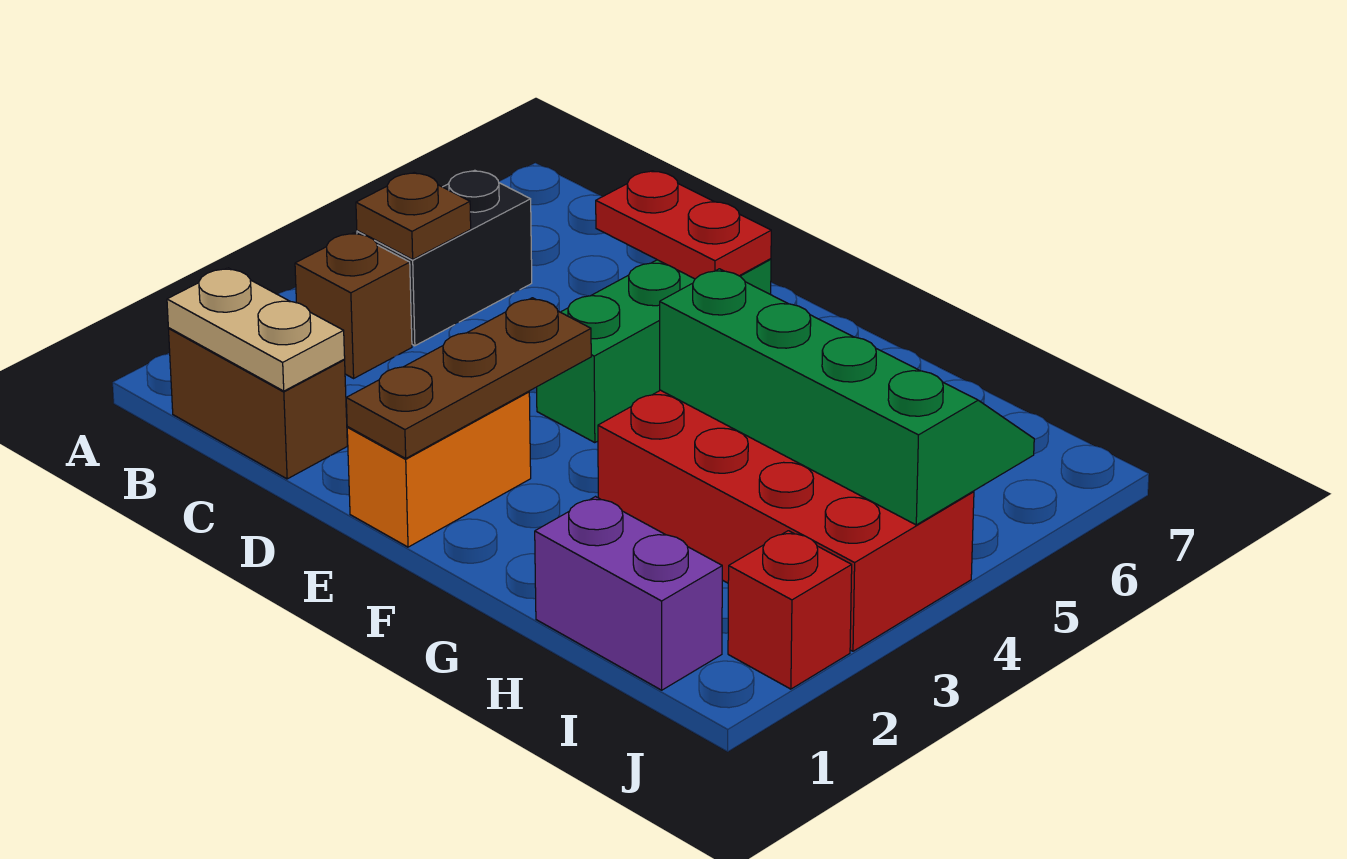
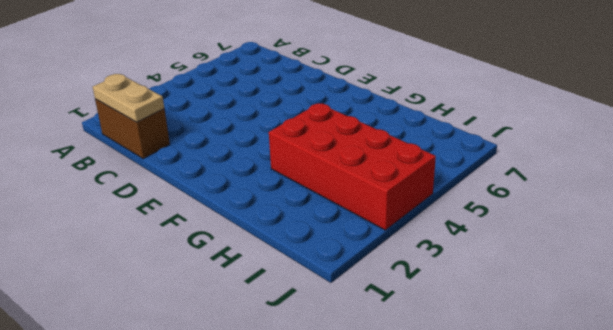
none -> brown brick B3 level 1
none -> black brick B4:B5 level 1
none -> orange brick E1:E2 level 1

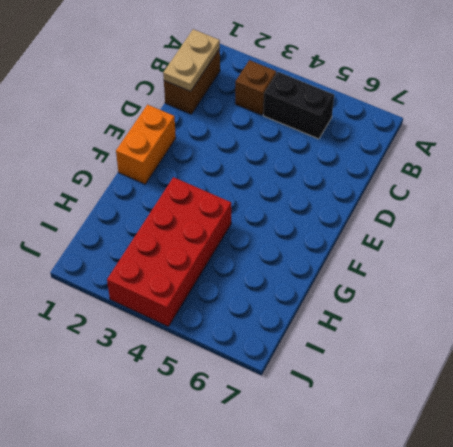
orange brick E1:F1 level 1 -> orange brick E1:E2 level 1
none -> green brick E4:E6 level 1
none -> purple brick H1:I1 level 1
none -> red brick J2 level 1

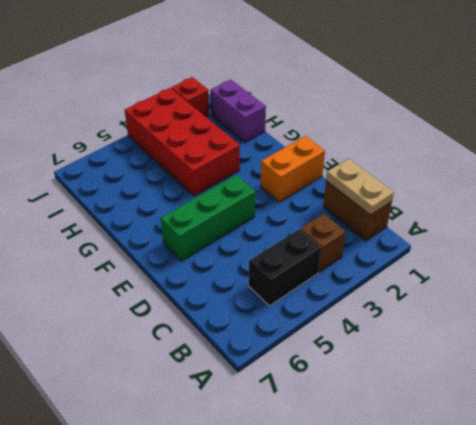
none -> brown plate B4 level 2
none -> red plate D6:E6 level 2
none -> brown plate E1:E3 level 2

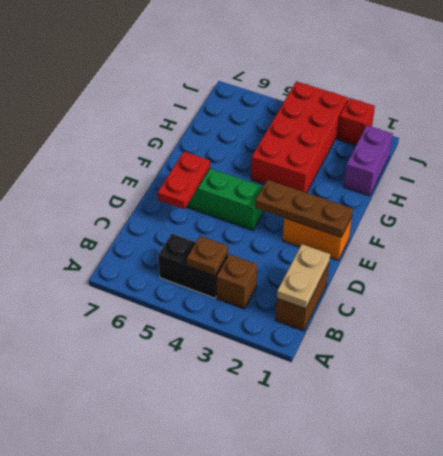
none -> green slope G4:J5 level 2 top 4

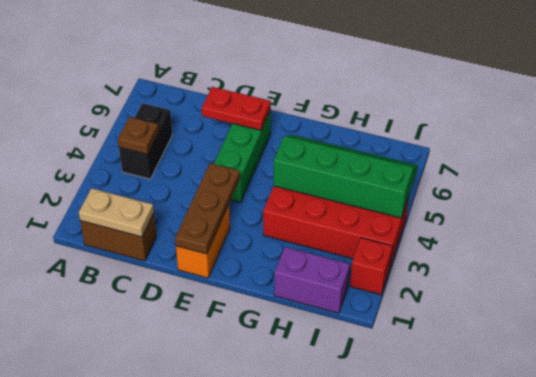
none -> brown brick B3 level 1

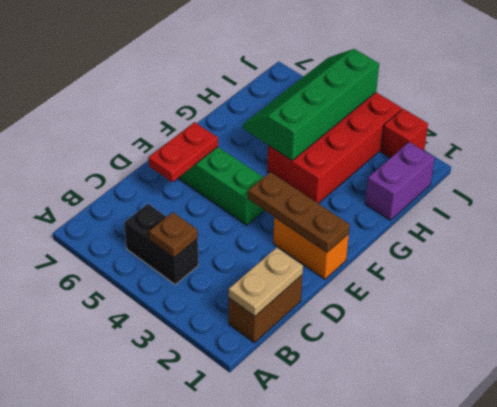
none -> brown brick B3 level 1

